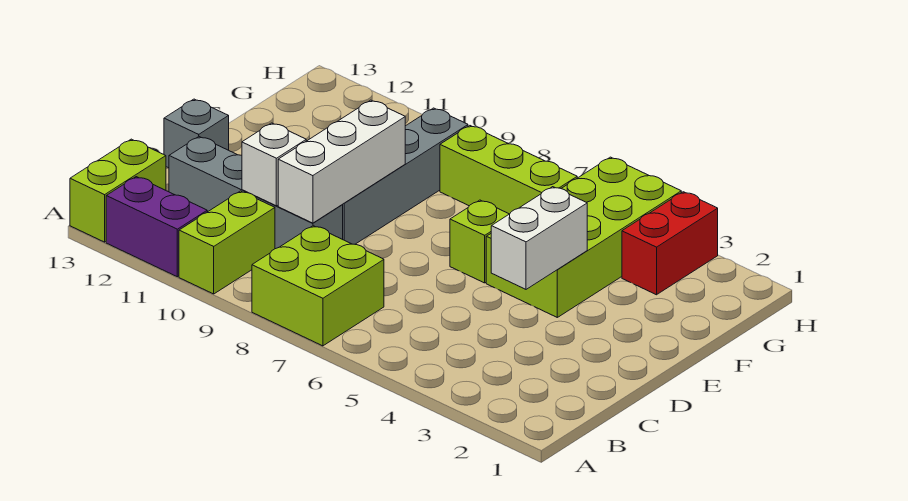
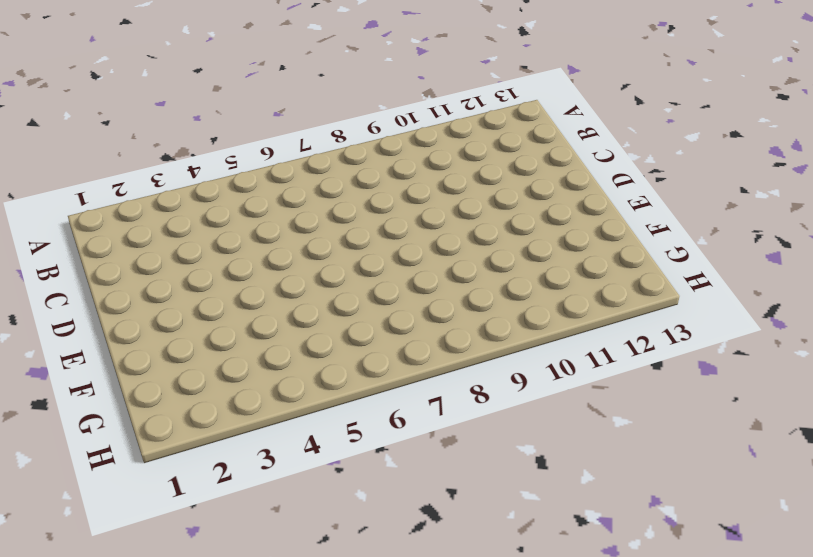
none -> lime brick A7:B8 level 1
none -> lime brick A10:B10 level 1
none -> purple brick A11:A12 level 1

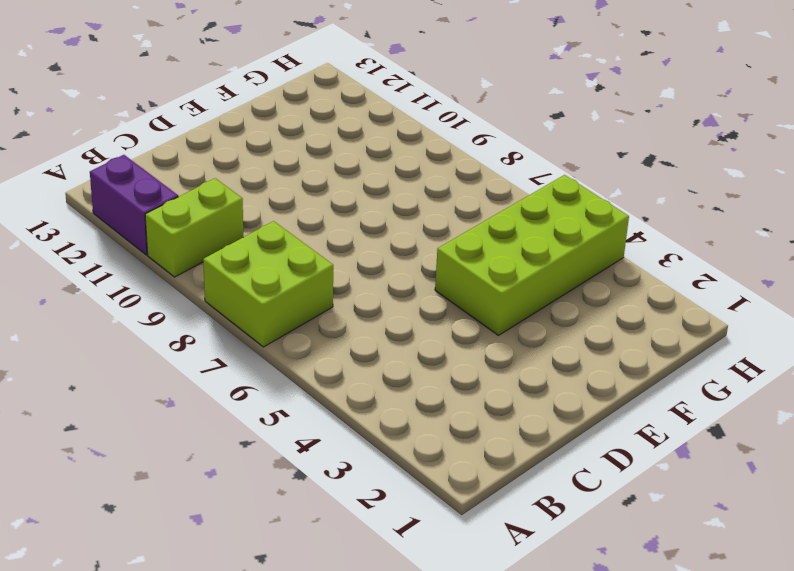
none -> lime brick A13:B13 level 1
none -> grey brick C9:C12 level 1
none -> grey brick D9:G9 level 1

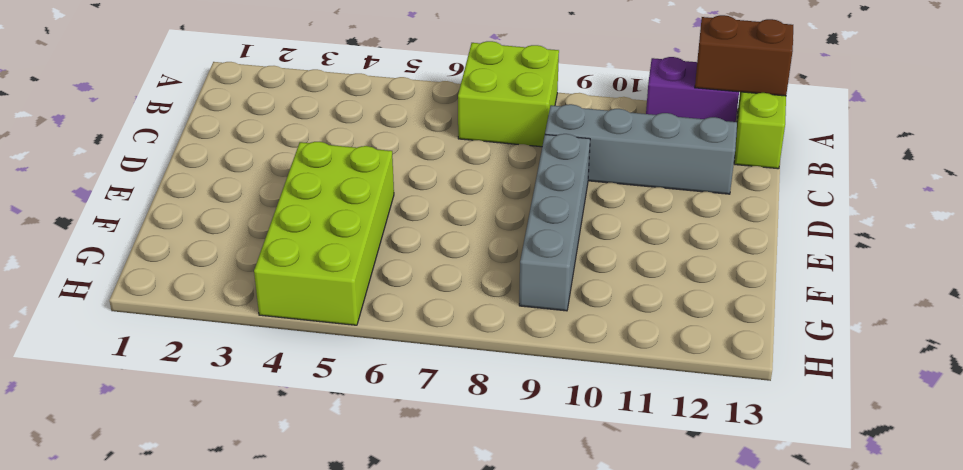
brown brick A12:A13 level 2 -> none
none -> lime brick A10:B10 level 1
none -> grey brick D13 level 1
none -> lime brick E6 level 1

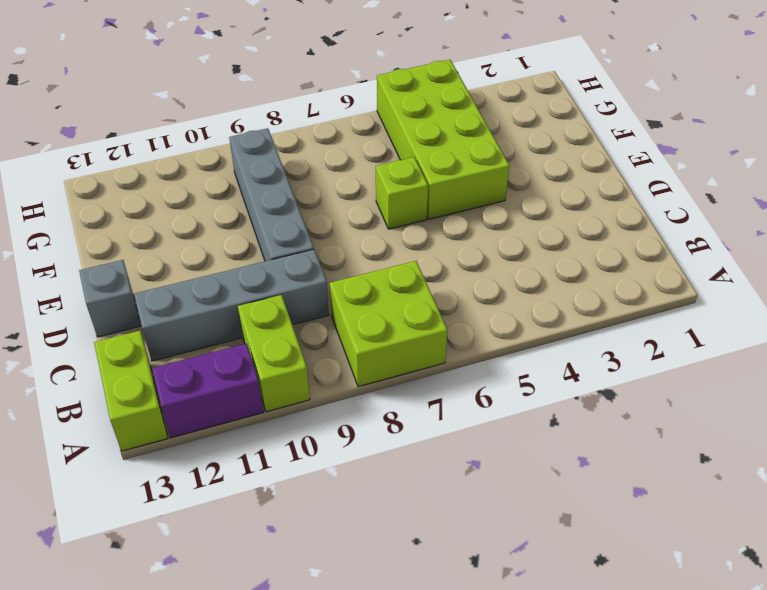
none -> red brick G3:H3 level 1
none -> lime brick G6:G8 level 1
none -> white brick C9:E9 level 2

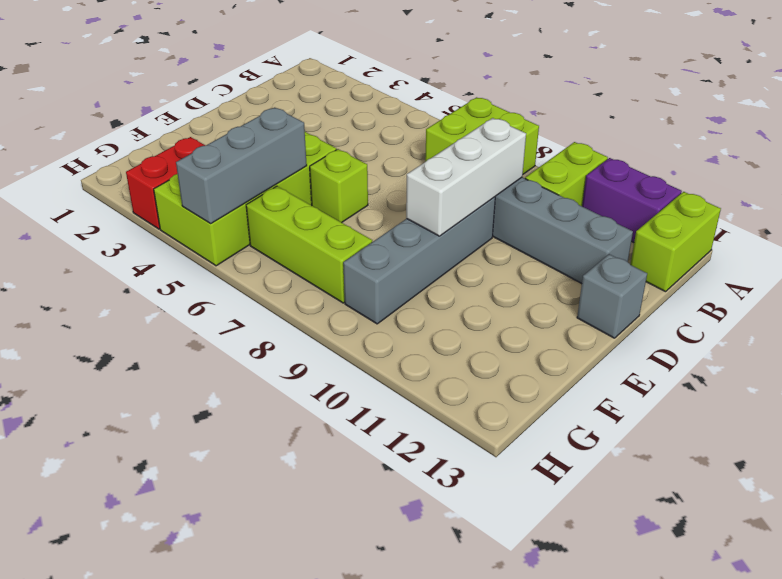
grey brick F5:H5 level 2 -> none
none -> white brick C10 level 2
none -> white brick D4:E4 level 2

